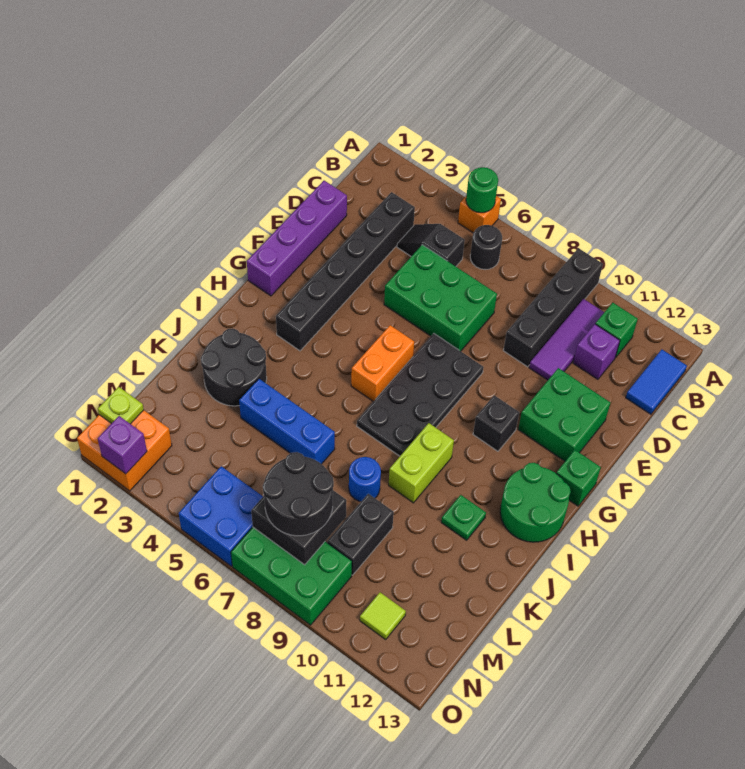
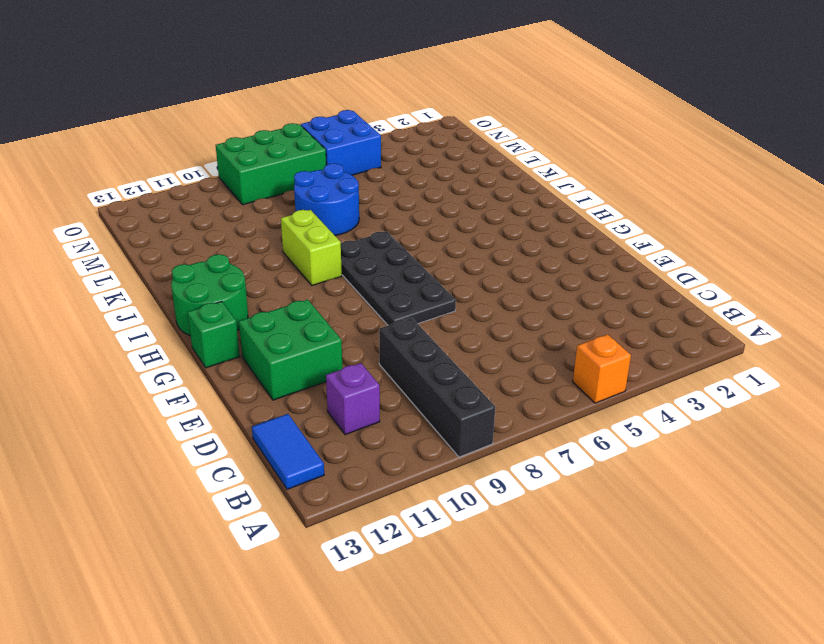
blue round brick K7:L8 level 1 -> blue round brick K8 level 1
none -> black round brick B6 level 1
none -> purple tile B10:D10 level 1
none -> green brick B11 level 1
none -> black brick C3:H3 level 1

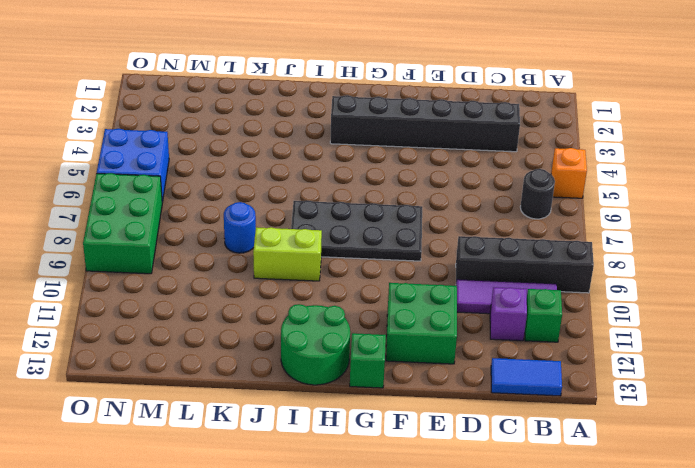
none -> black slope C4:C5 level 1 top 5
none -> purple brick D1:G1 level 1
none -> green brick D5:E7 level 1
none -> orange brick G6:H6 level 1

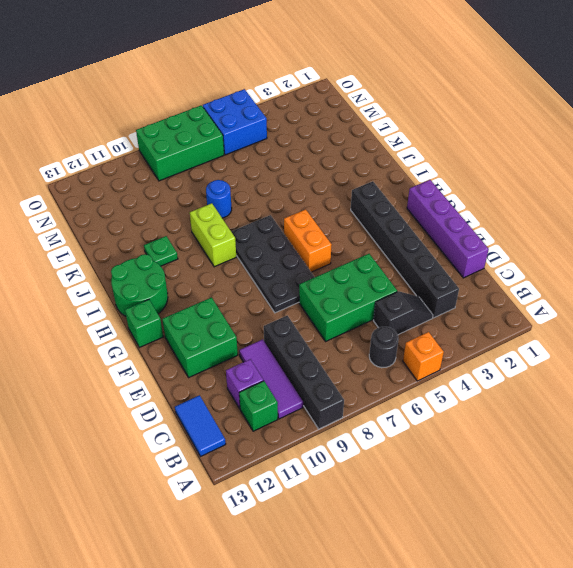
none -> black brick G10 level 1
none -> black round brick J2:K3 level 1
none -> blue brick K4:K6 level 1
none -> black brick L9:M9 level 1

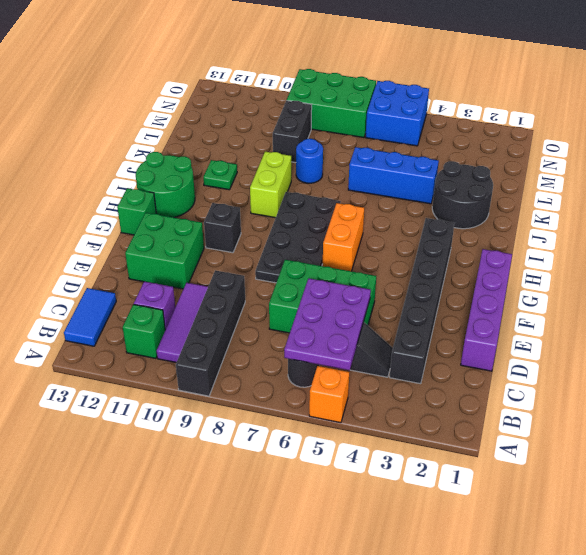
purple plate B5:D6 level 2 -> none
none -> orange brick N1:O2 level 1
none -> lime tile N11 level 1
none -> green round brick A5 level 2
none -> black brick M7:N8 level 2

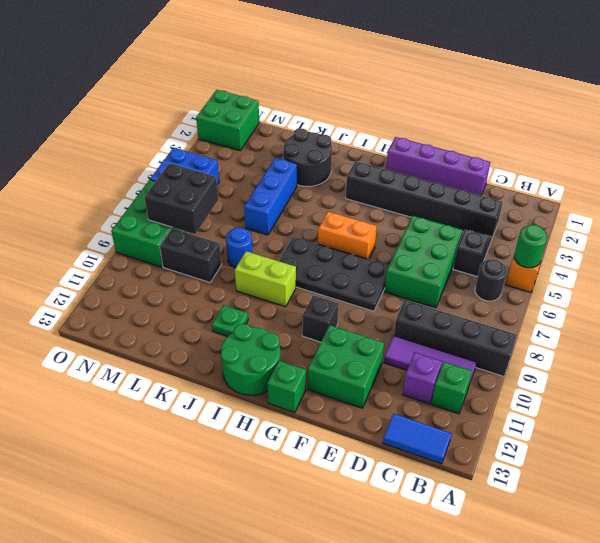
green brick N1:O2 level 1 -> orange brick N1:O2 level 1
none -> lime tile N11 level 1
none -> lime plate N1 level 2
none -> purple brick O2 level 2
none -> black round brick M7:N8 level 3

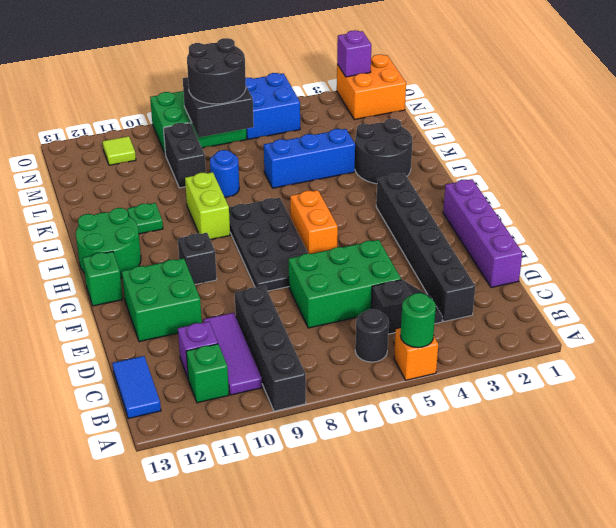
none -> lime plate N1 level 2

